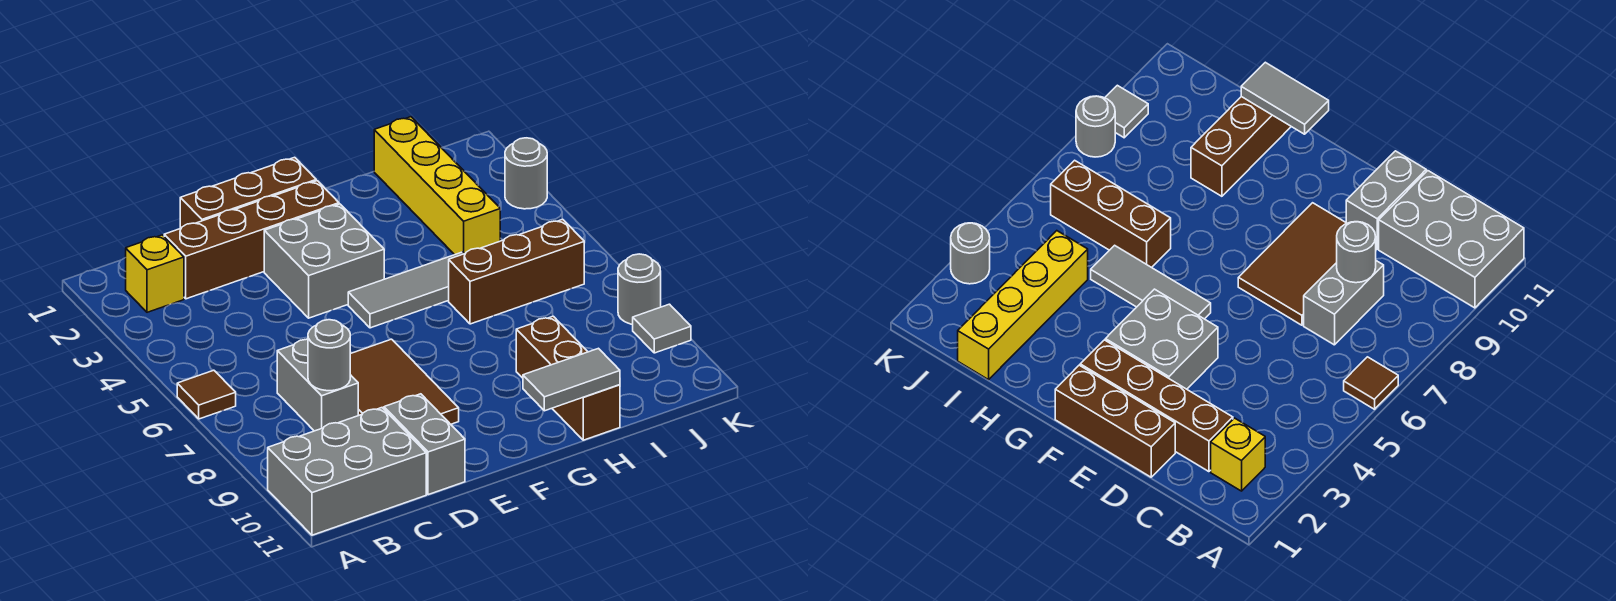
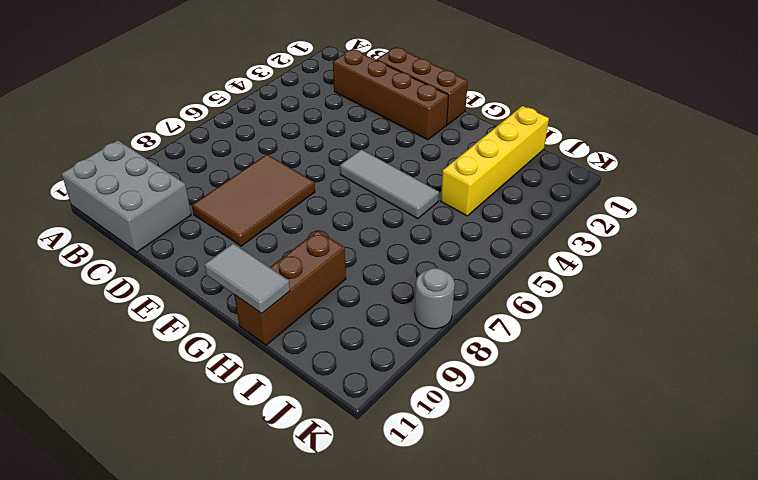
none -> brown tile A6 level 1
none -> yellow brick B2 level 1
none -> grey brick C7:C8 level 1

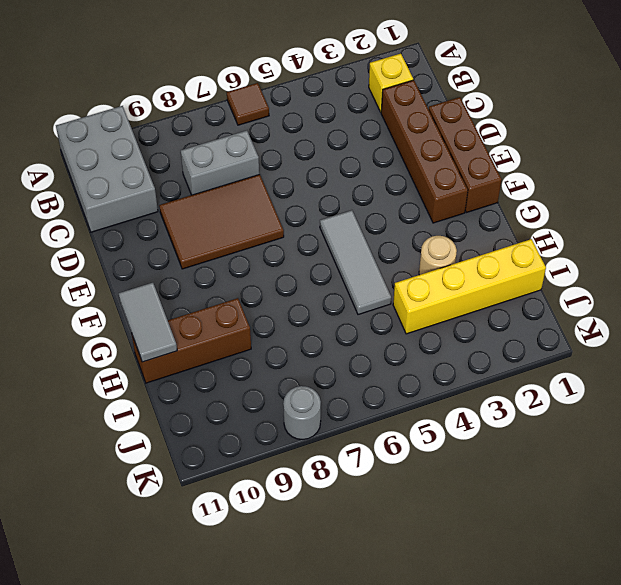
tan round brick H3 level 1 -> none
none -> grey brick D10:D11 level 1
none -> grey brick E3:F4 level 1
none -> brown brick H6:J6 level 1

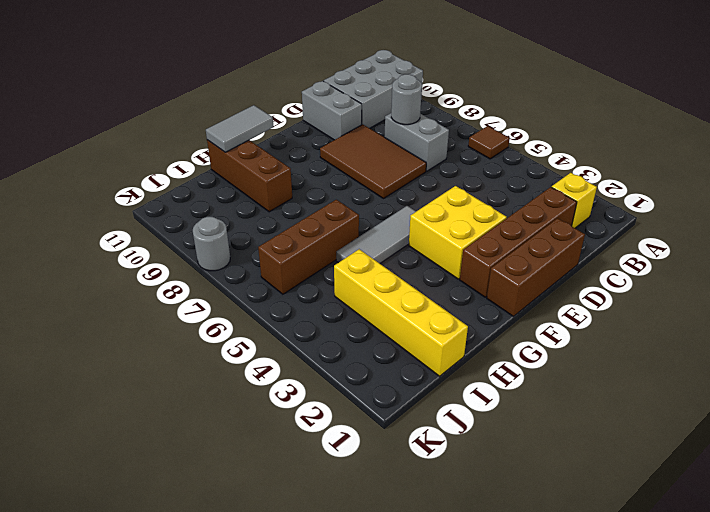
yellow brick E3:F4 level 1 -> grey brick E3:F4 level 1
none -> grey round brick K3 level 1
none -> grey tile K9 level 1

